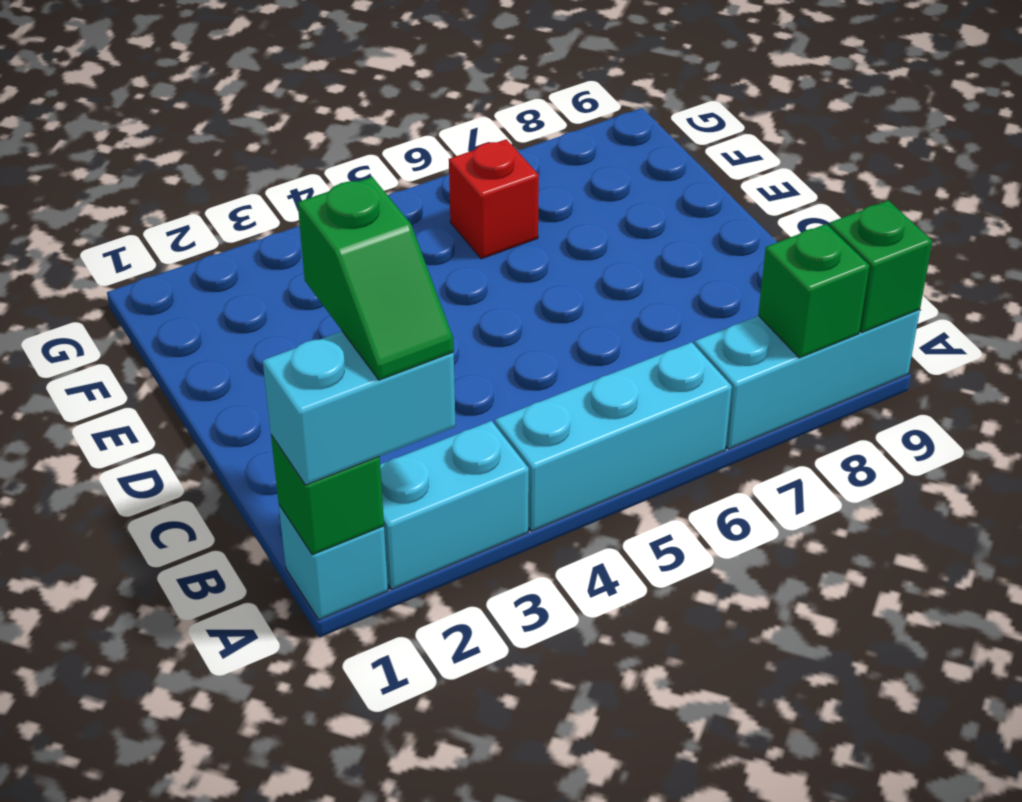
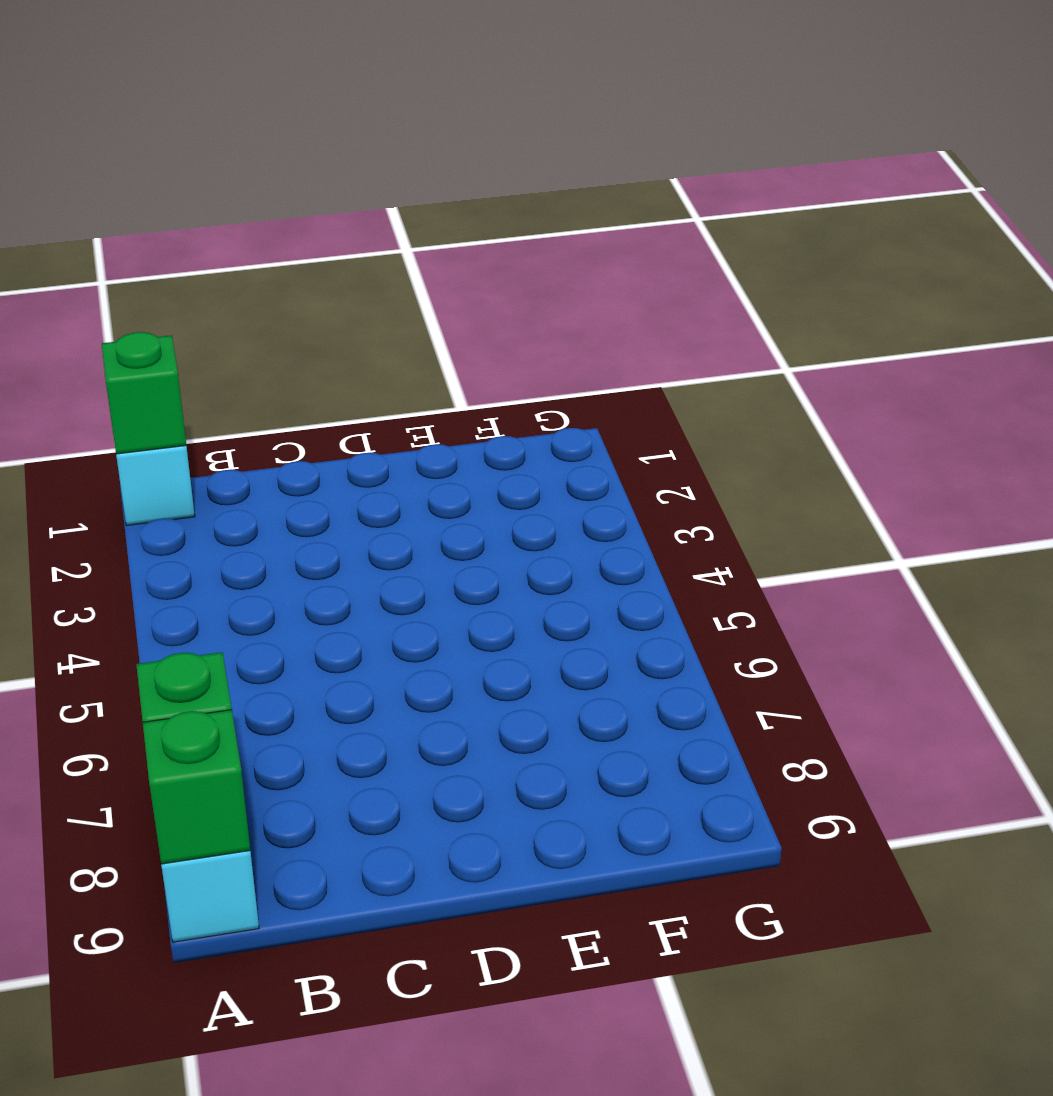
none -> cyan brick A2:A3 level 1
none -> cyan brick A4:A6 level 1

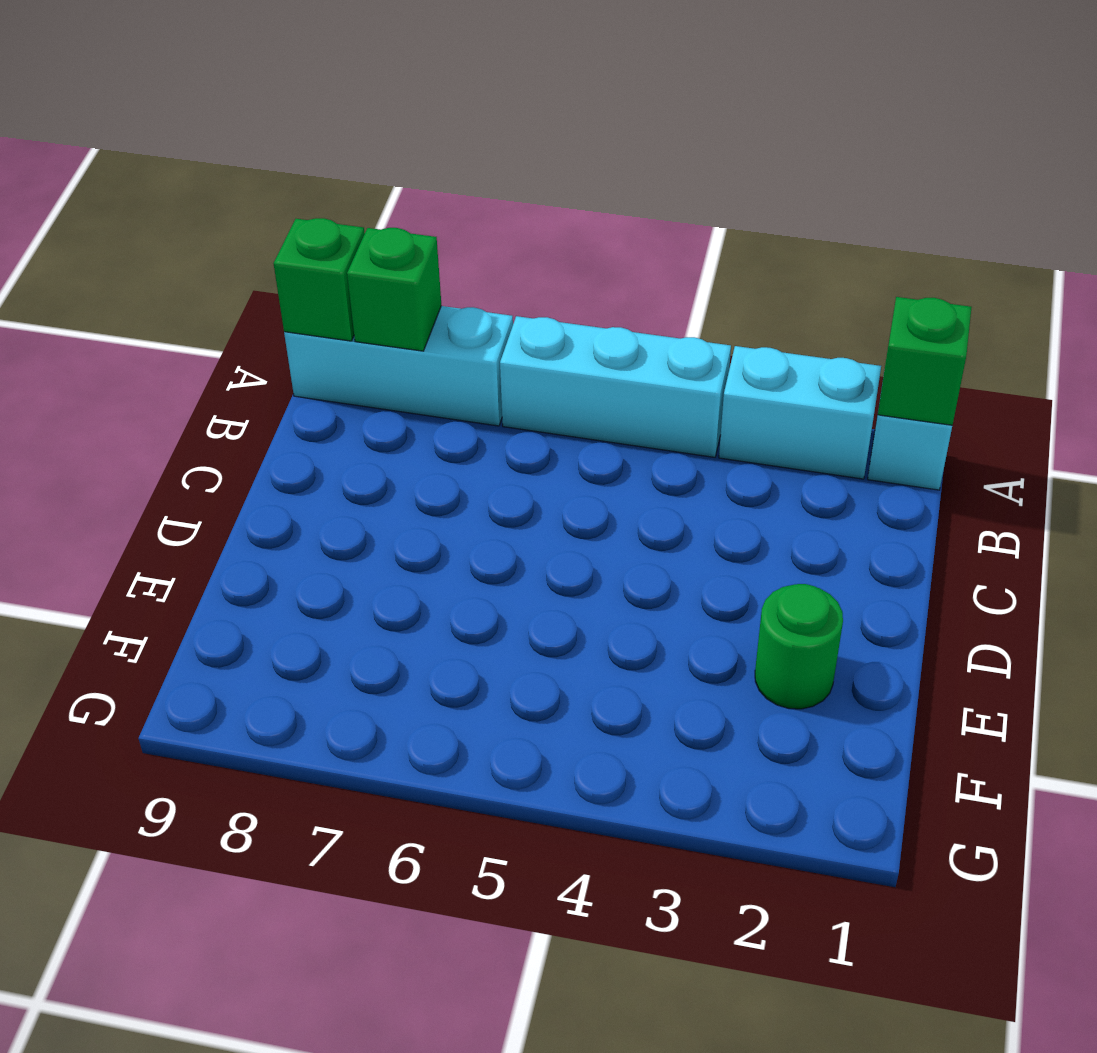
green round brick E2 level 1 -> none
none -> red brick F6 level 1
none -> cyan brick A1:A2 level 3

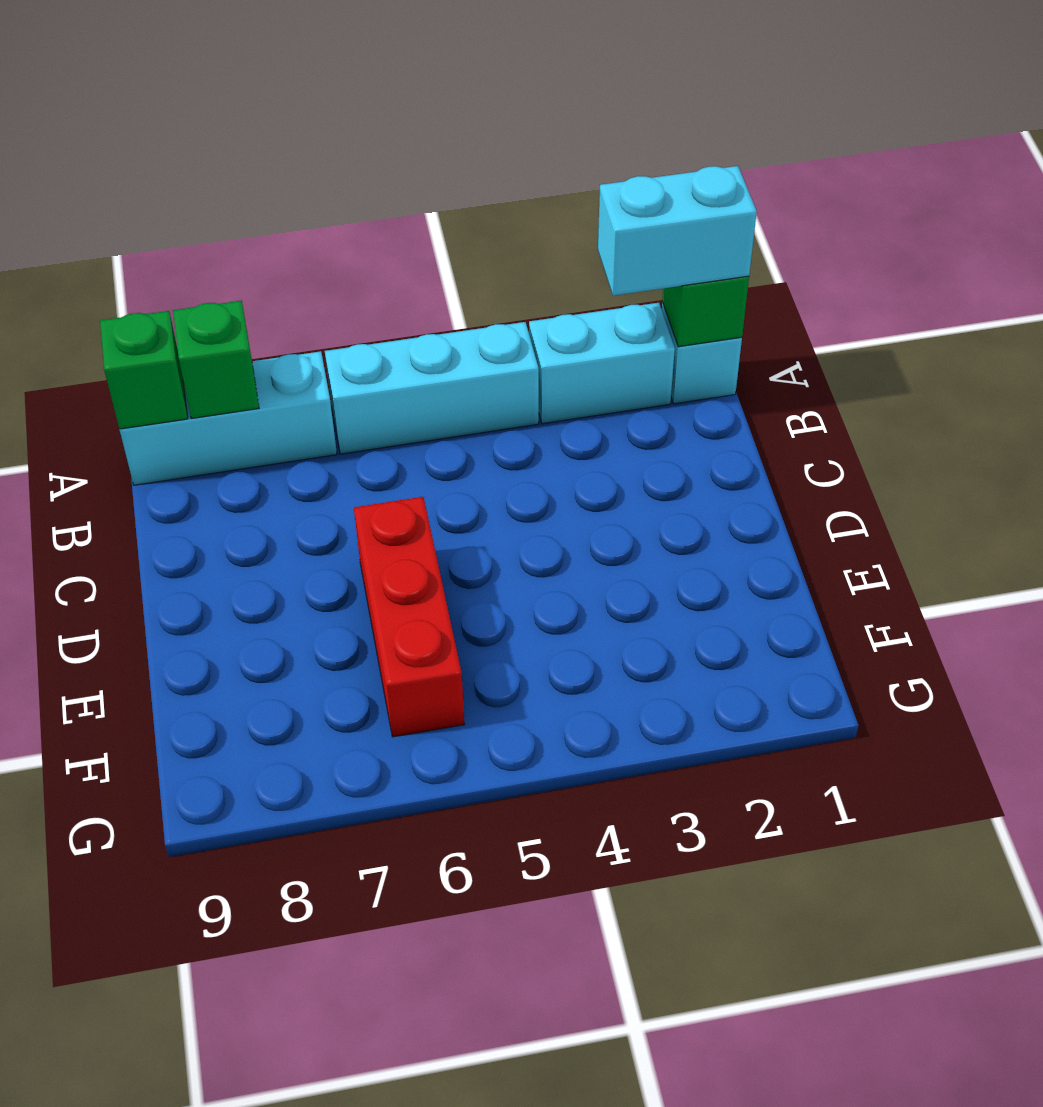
red brick D6:F6 level 1 -> red brick F6 level 1
none -> green slope A2:B2 level 4 top B

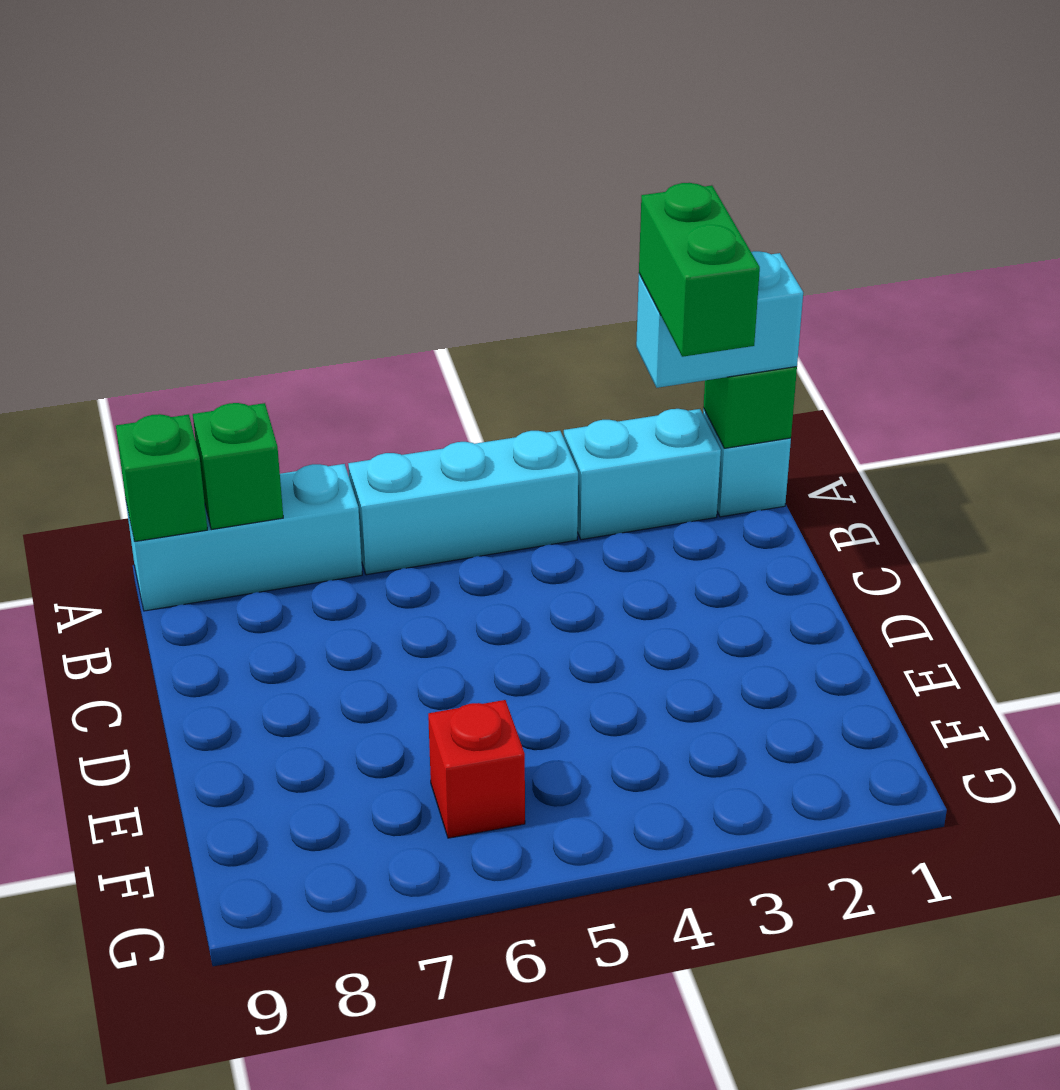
green brick A2:B2 level 4 -> green slope A2:B2 level 4 top B

